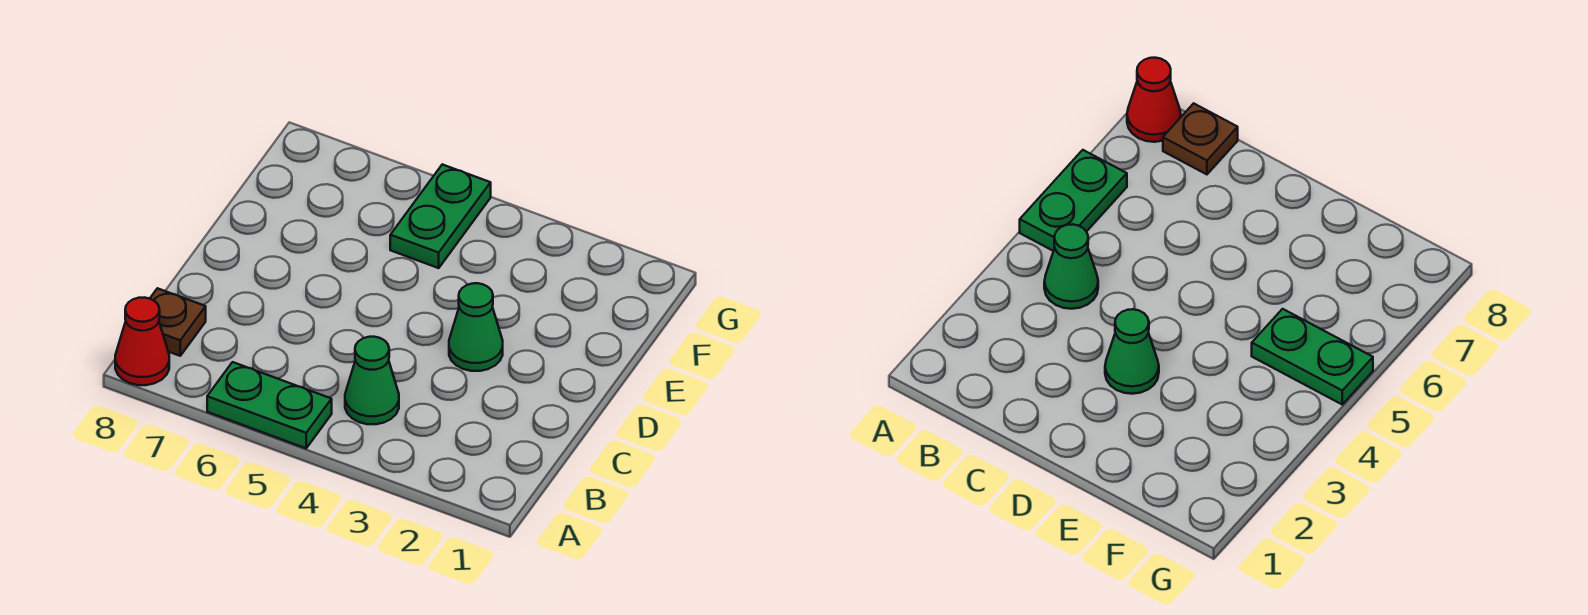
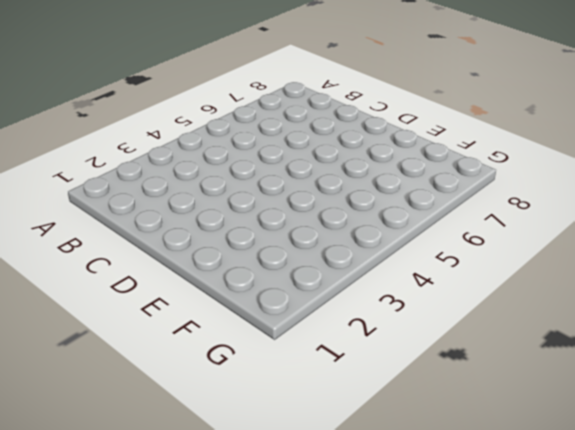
none -> green plate A5:A6 level 1
none -> red cone A8 level 1

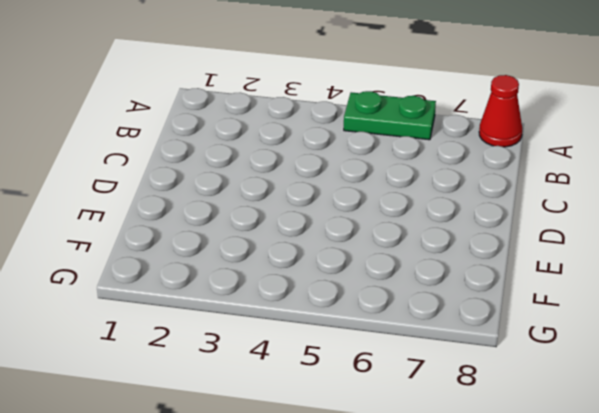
none -> green cone B4 level 1
none -> brown plate B8 level 1

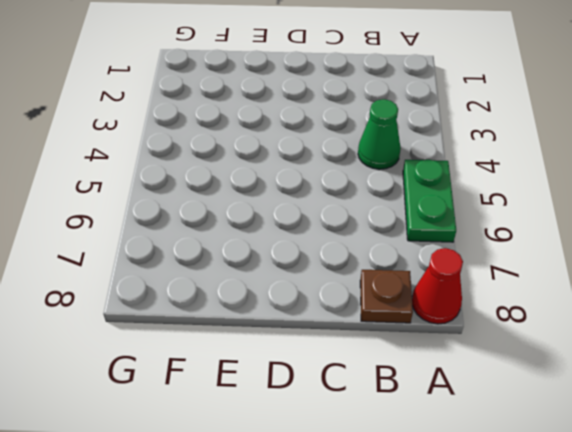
none -> green cone D3 level 1
none -> green plate F5:G5 level 1

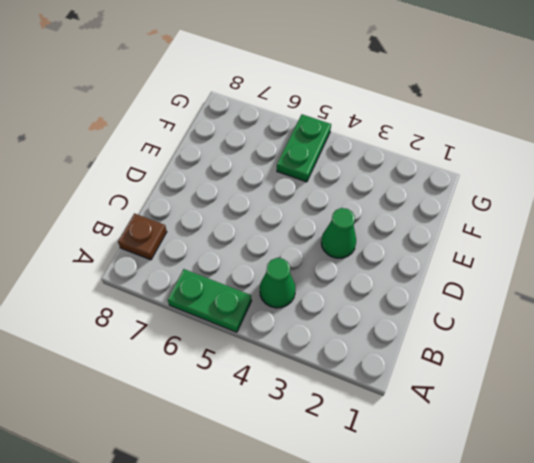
none -> red cone A8 level 1

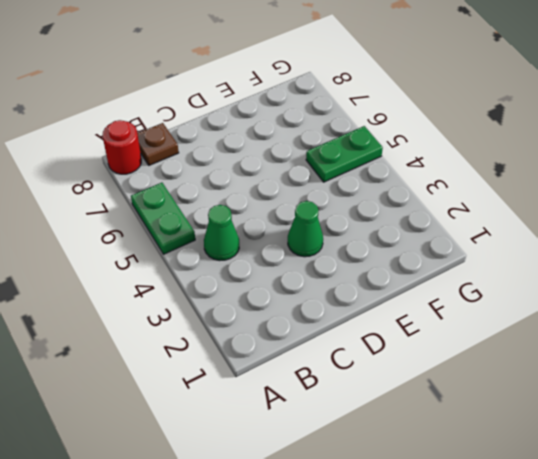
red round brick A8 level 1 -> red cone A8 level 1

